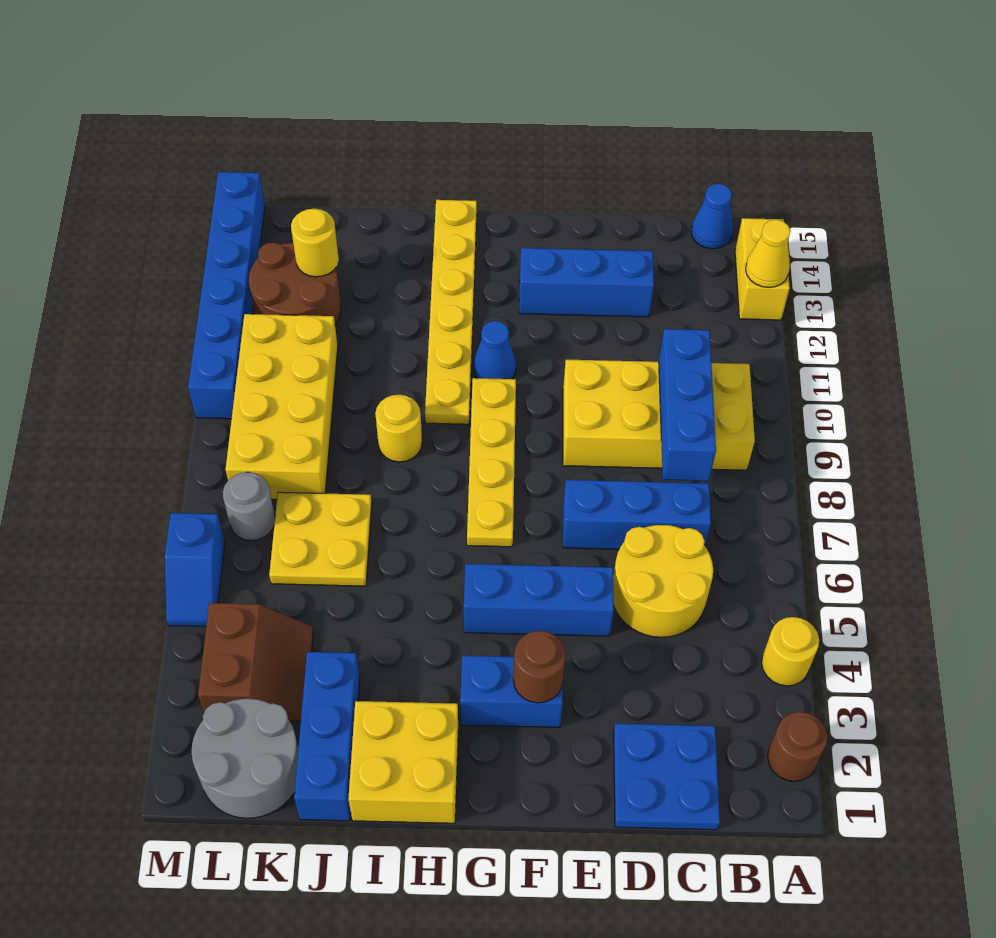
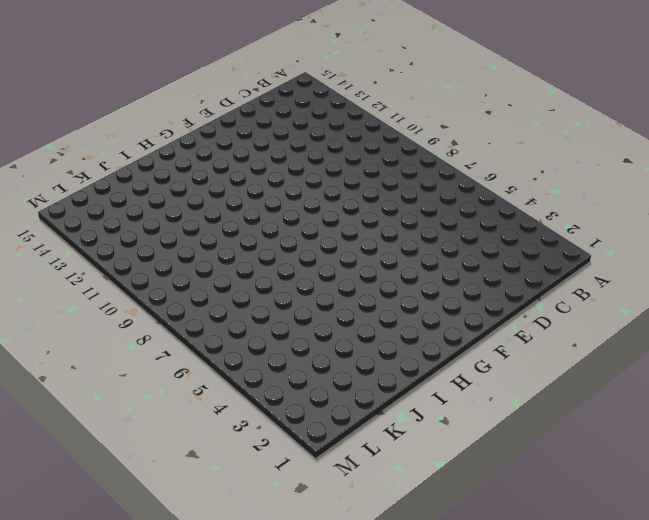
none -> brown round brick A2 level 1
none -> yellow round brick A4 level 1
none -> yellow brick A13:A14 level 1

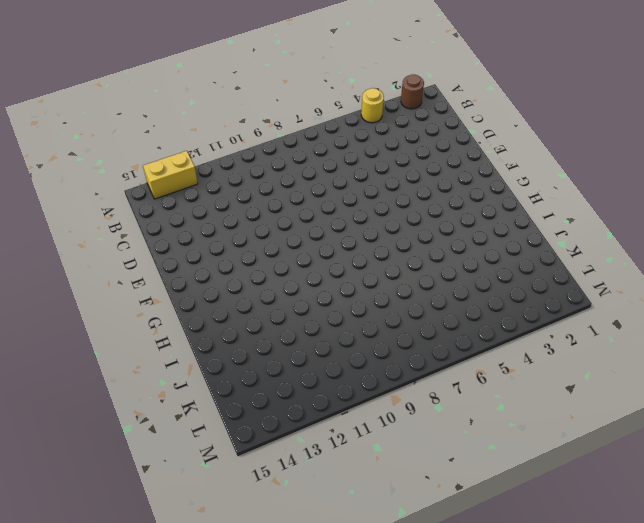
none -> yellow brick B9:E10 level 1
none -> blue cone B15 level 1
none -> blue plate C1:D2 level 1

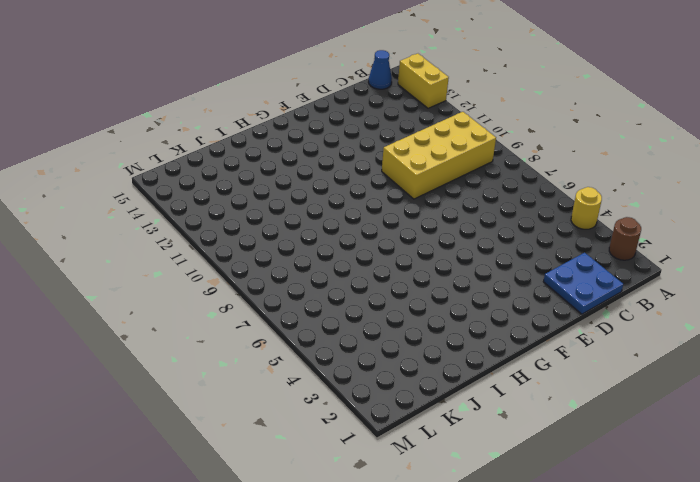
none -> yellow round brick C5:D6 level 1
none -> blue brick C7:E7 level 1
none -> blue brick D13:F13 level 1

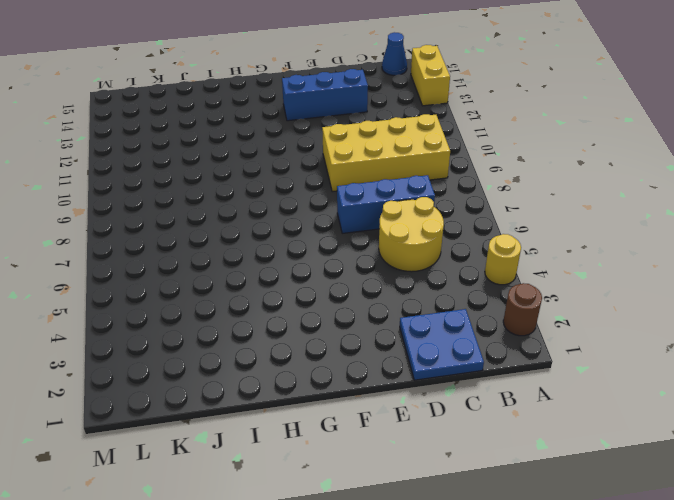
none -> blue brick E5:G5 level 1
none -> blue brick F3:G3 level 1
none -> yellow plate G7:G10 level 1

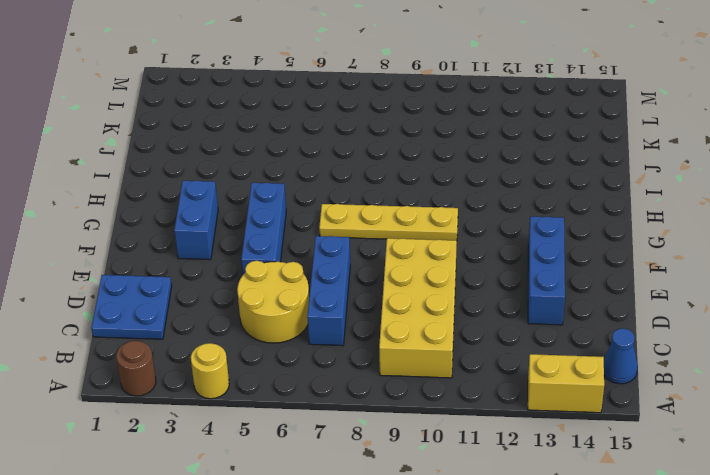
none -> blue cone G11 level 1
none -> yellow brick H1:I2 level 1
none -> yellow plate H10:H15 level 1

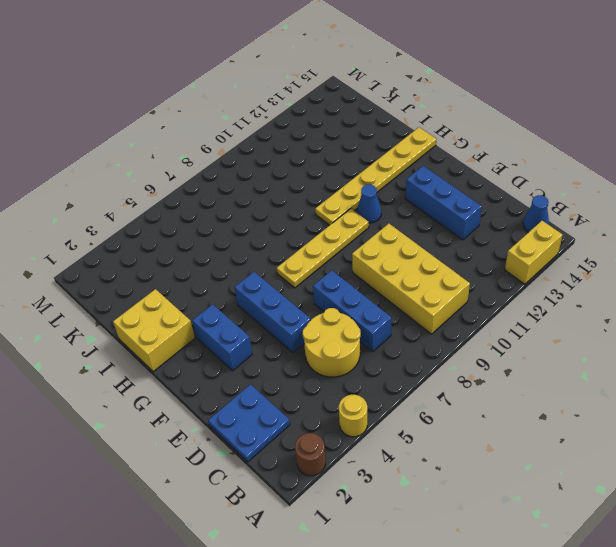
none -> yellow round brick I9 level 1
none -> blue brick J1:J3 level 1
none -> yellow plate J6:K7 level 1

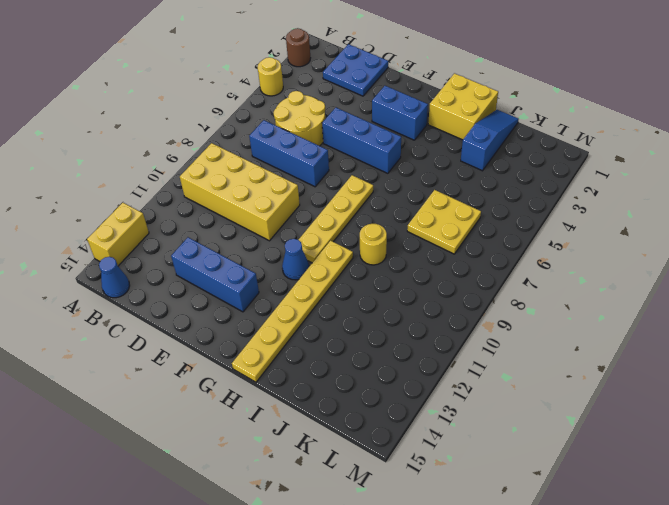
blue slope J1:J3 level 1 top 3 -> blue brick J1:J3 level 1
none -> grey round brick K1:L2 level 1
none -> brown slope K3:L4 level 1 top L
none -> yellow brick K8:L11 level 1

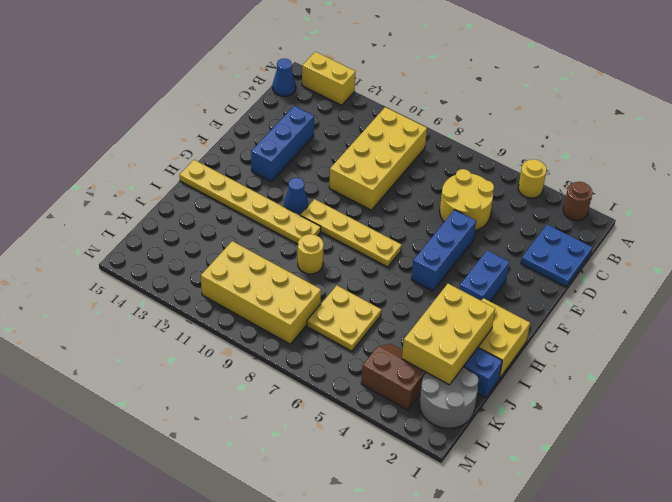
yellow brick I2:K3 level 2 -> none
none -> blue brick C7:E7 level 1
none -> brown round brick K12:L13 level 1
none -> grey round brick L7 level 1

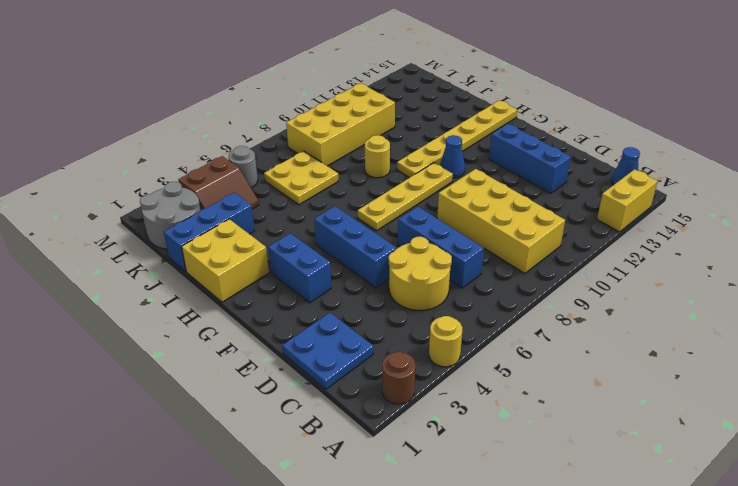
grey round brick L5 level 1 -> grey round brick L7 level 1
none -> brown round brick K12:L13 level 1
none -> blue slope M5:M6 level 1 top 6
none -> blue brick M10:M15 level 1

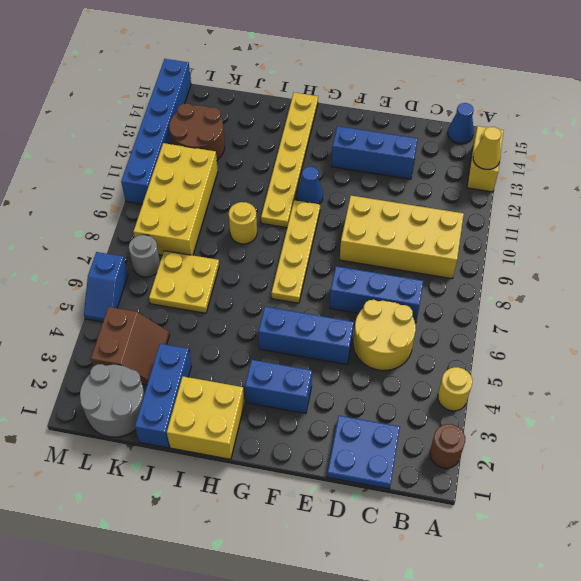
none -> blue brick C8:C10 level 2
none -> brown round brick F3 level 2
none -> yellow round brick K13 level 2

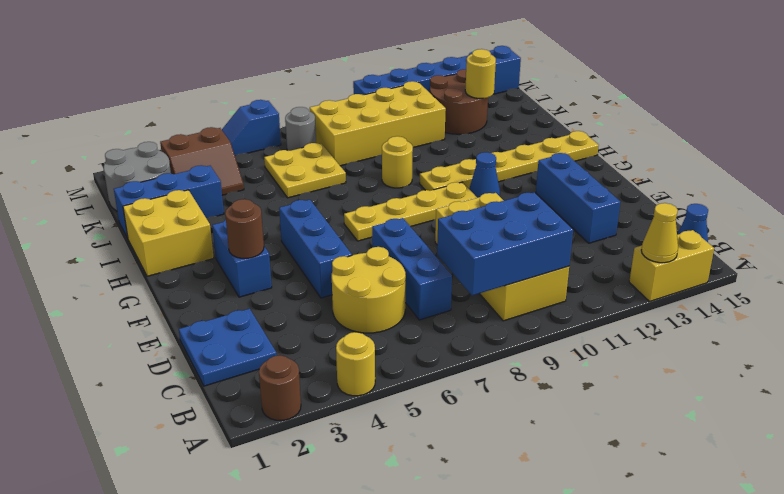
blue brick B8:C10 level 2 -> blue brick C8:C10 level 2

